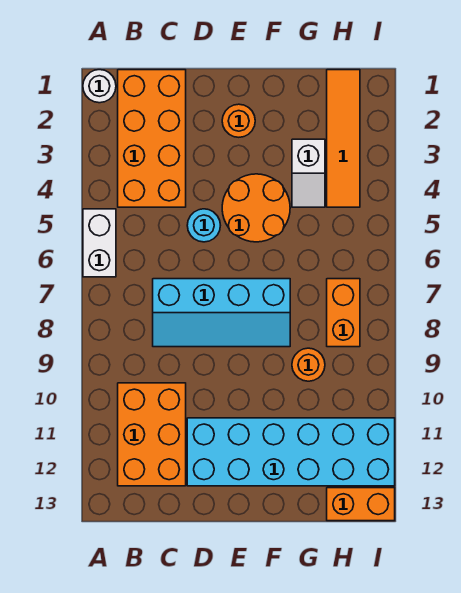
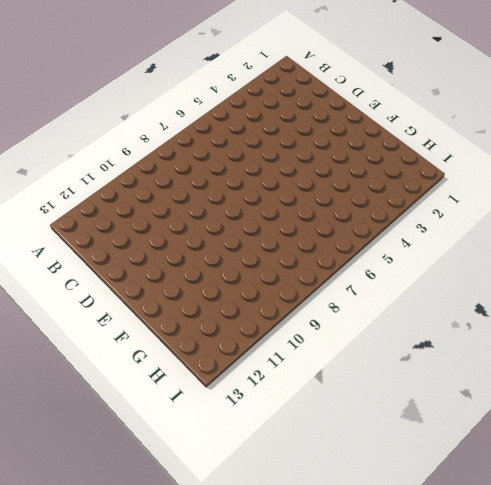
none -> white round brick A1 level 1
none -> white brick A5:A6 level 1
none -> orange brick B1:C4 level 1

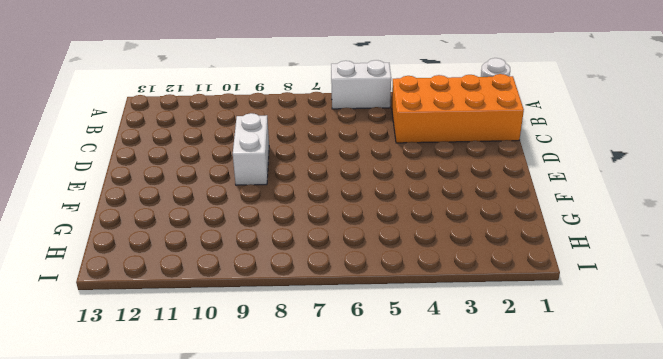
white brick D9:E9 level 1 -> none
none -> orange brick B10:C12 level 1
none -> cyan slope C7:F8 level 1 top 7
none -> cyan round brick D5 level 1

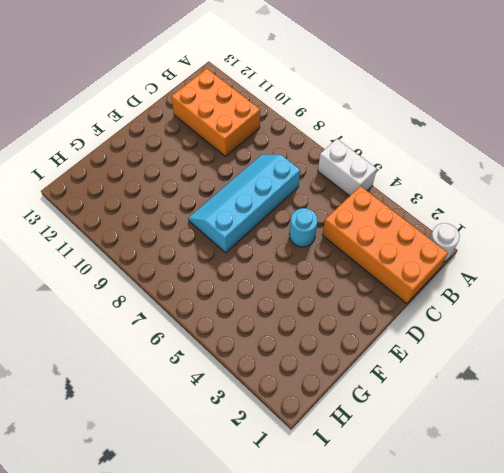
none -> cyan brick D11:I12 level 1
none -> orange round brick E2 level 1
none -> orange round brick E4:F5 level 1

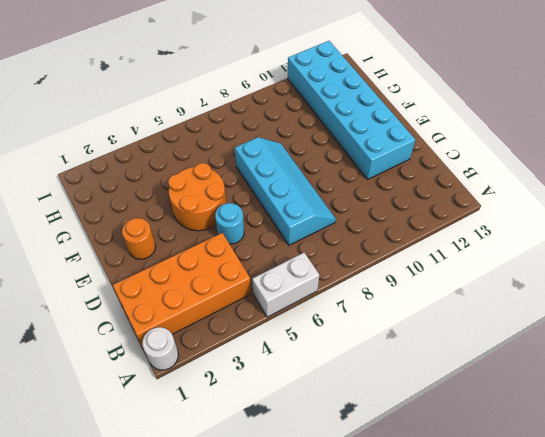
none -> orange brick B10:C12 level 1
none -> white slope G3:G4 level 1 top 3
none -> orange round brick G9 level 1

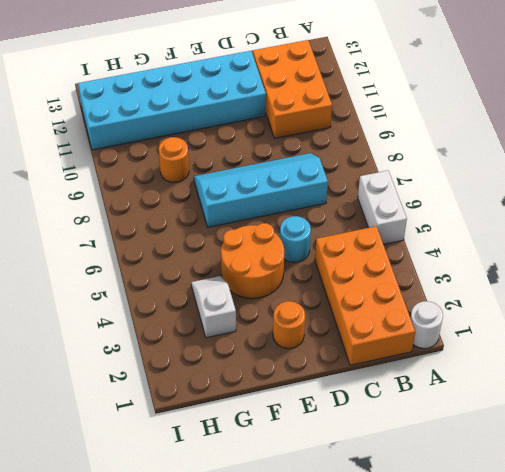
none -> orange tile H1:H4 level 1
none -> orange brick H7:H8 level 1
none -> orange brick H13:I13 level 1

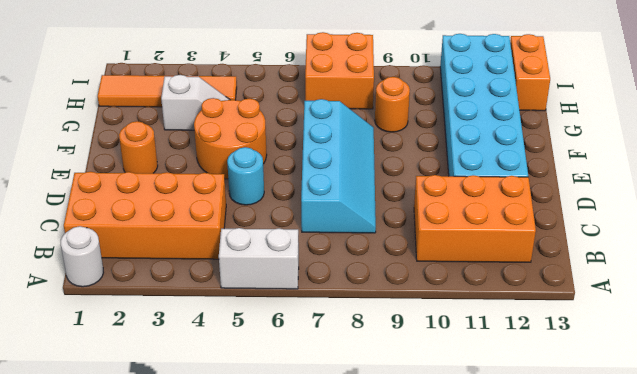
orange brick H7:I8 level 1 -> orange brick H7:H8 level 1

